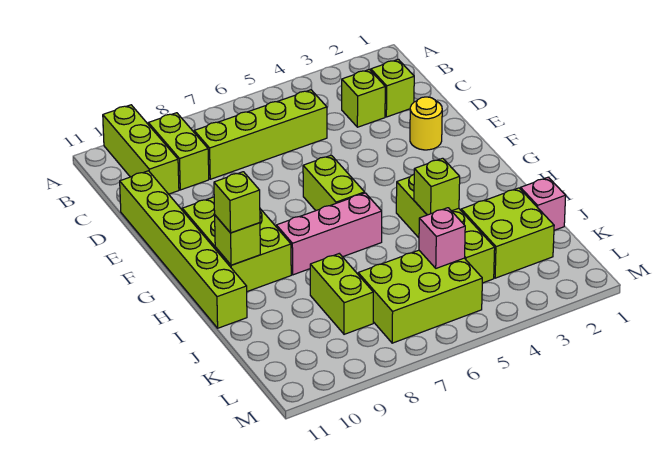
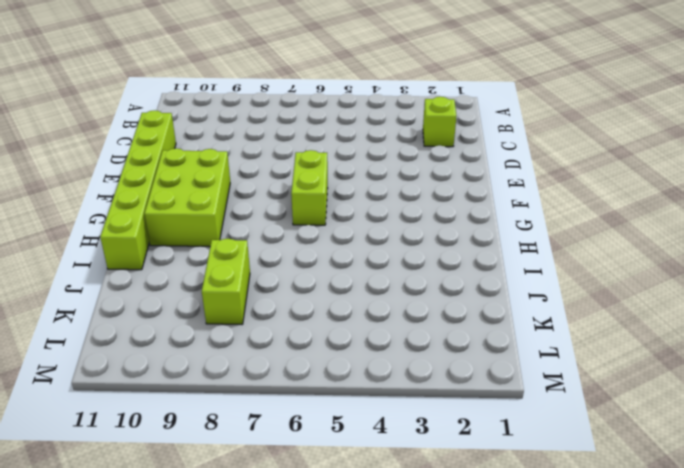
none -> lime brick A10:C10 level 1
none -> lime brick B9:C9 level 1
none -> lime brick C3 level 1

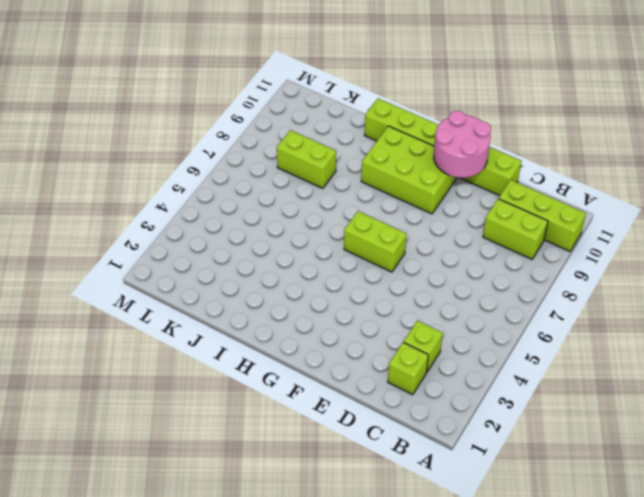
pink round brick E10:F11 level 2 -> none
none -> lime brick C5:C8 level 1
none -> yellow round brick E2 level 1
none -> lime brick H4:K4 level 1

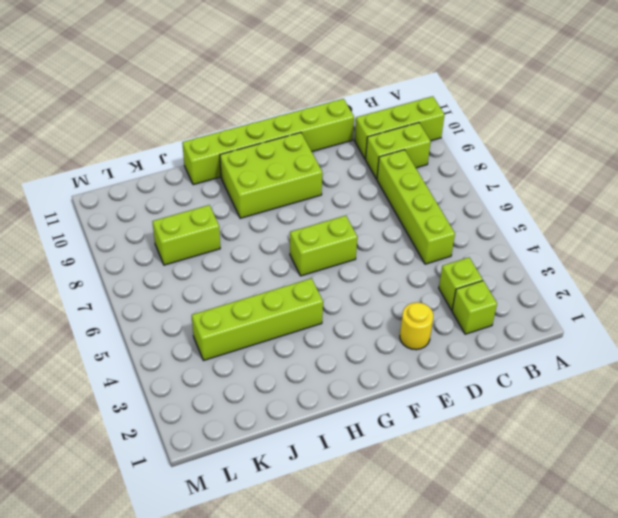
none -> pink brick H6:H8 level 1
none -> pink brick J1 level 1
none -> lime brick J2:K3 level 1

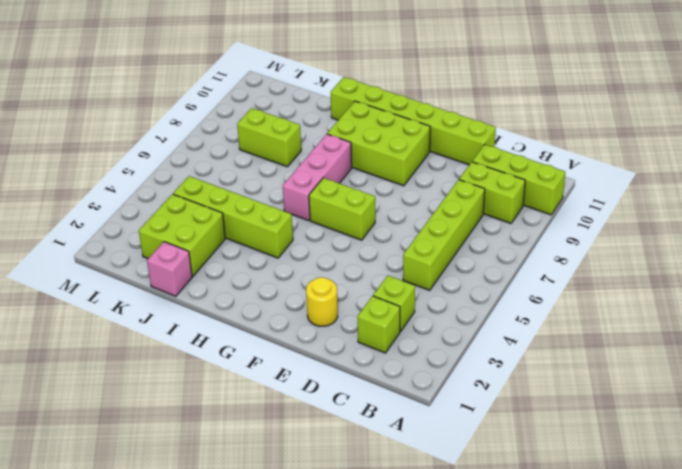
none -> lime brick K5:L7 level 1
none -> lime brick H10 level 2
none -> lime brick I4 level 2

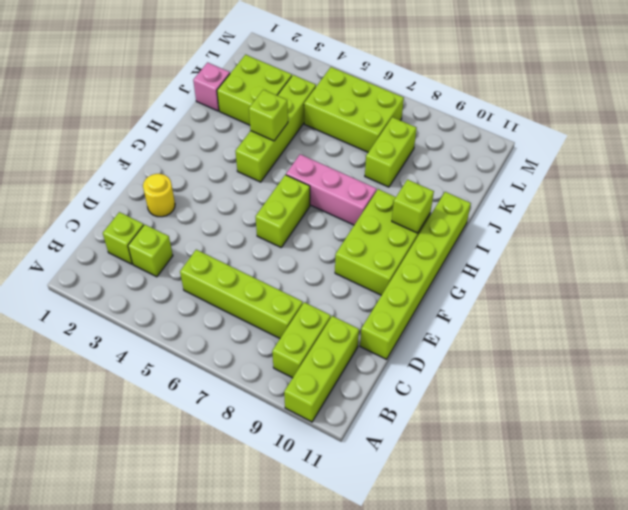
none -> pink brick K5 level 2
none -> lime brick H10 level 3

